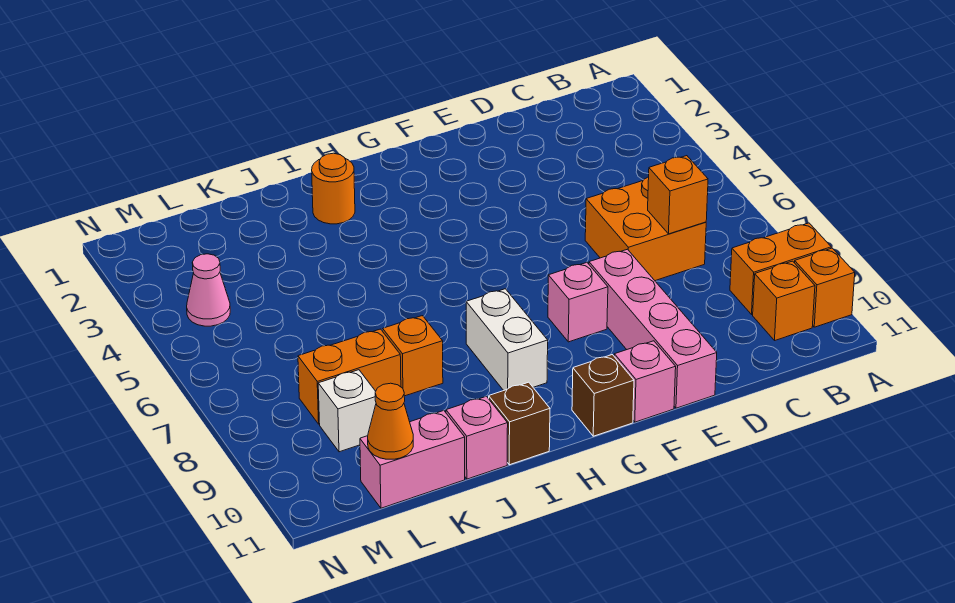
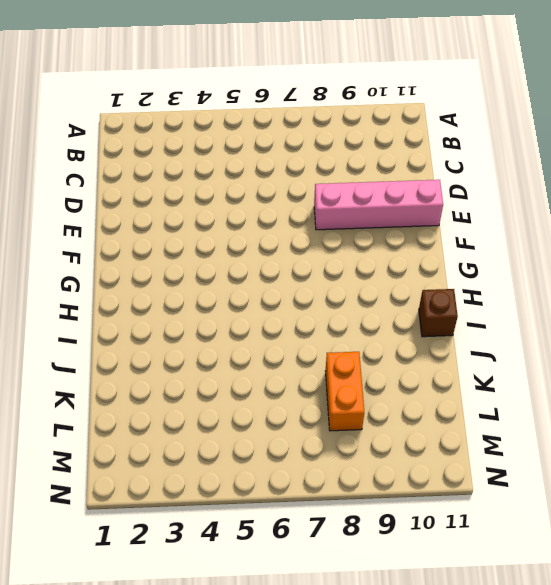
none -> orange brick A9:B9 level 1
none -> orange brick A10 level 1
none -> orange brick B10 level 1

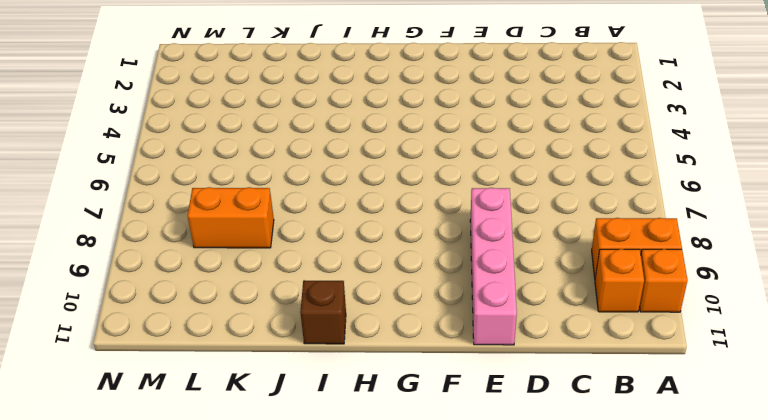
none -> orange brick C6:D7 level 1
none -> pink brick F8 level 1
none -> pink brick F11 level 1

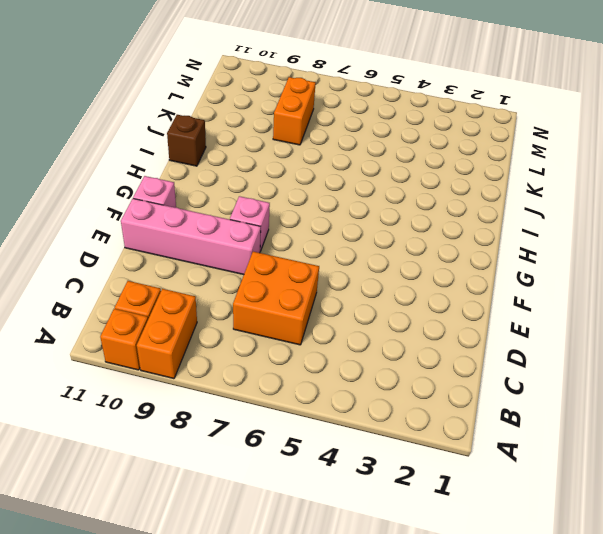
none -> brown brick G11 level 1
none -> white brick H8:H9 level 1
none -> orange round brick I2 level 1

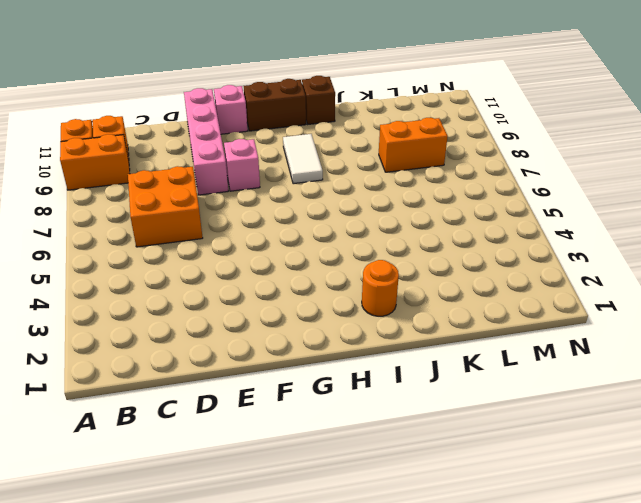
brown brick G11:H11 level 1 -> brown brick G11 level 1
white tile H8:H9 level 1 -> white brick H8:H9 level 1
none -> orange brick J8 level 1
none -> pink brick J11 level 1
none -> pink brick K11:L11 level 1

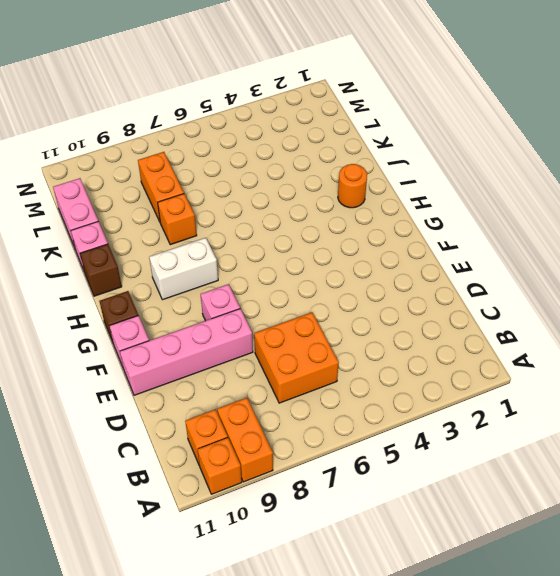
none -> white brick L9 level 1
none -> pink cone M4 level 1
none -> orange brick C7 level 2

